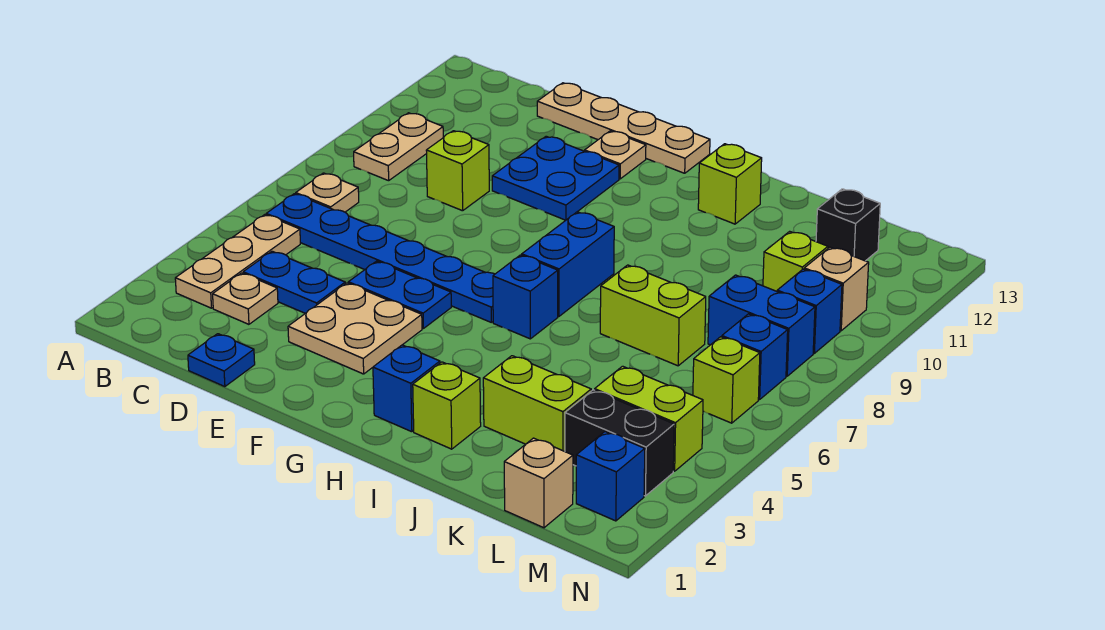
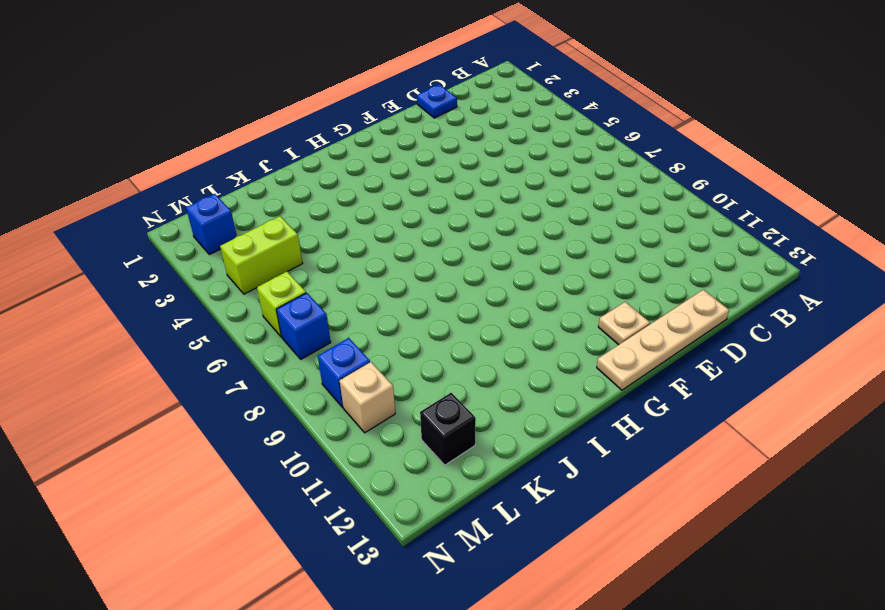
none -> tan plate B3:B5 level 1
none -> blue plate B6:G6 level 1
none -> tan plate B7 level 1
none -> tan plate B9:B10 level 1

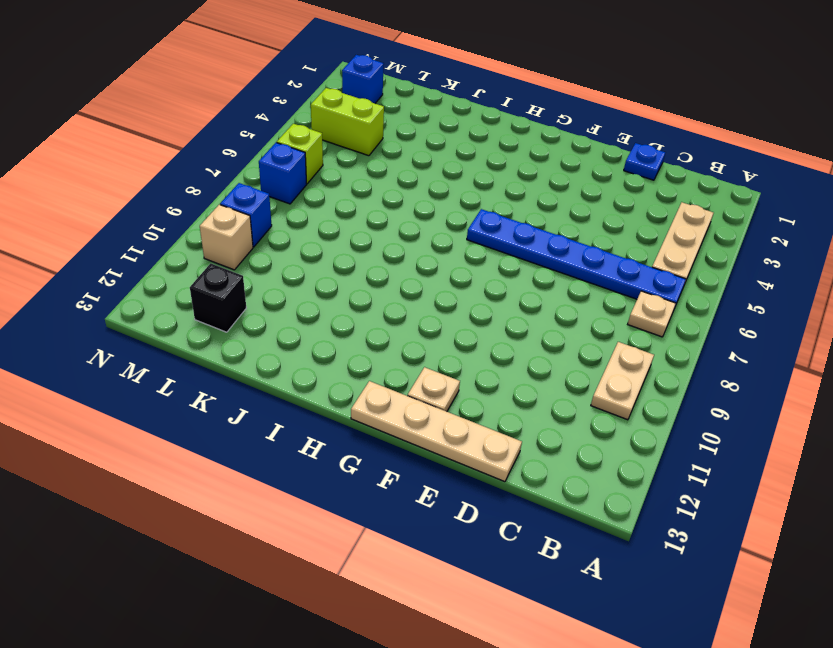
none -> tan plate C3 level 1
none -> blue plate C4:D4 level 1
none -> lime brick D9 level 1
none -> tan plate E3:F4 level 1

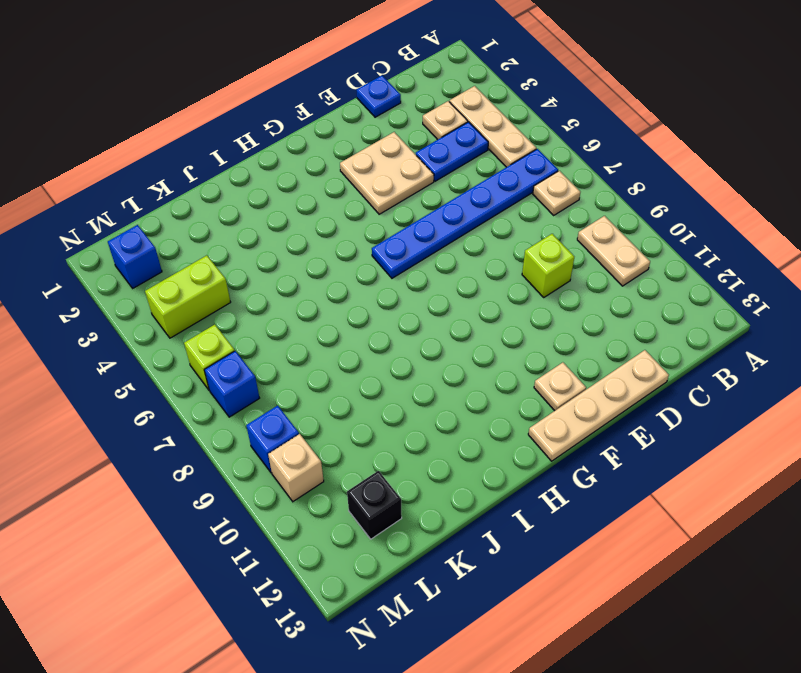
none -> blue plate E5:F5 level 1
none -> blue plate E10:F11 level 1
none -> blue brick H2 level 1
none -> blue brick H6 level 1

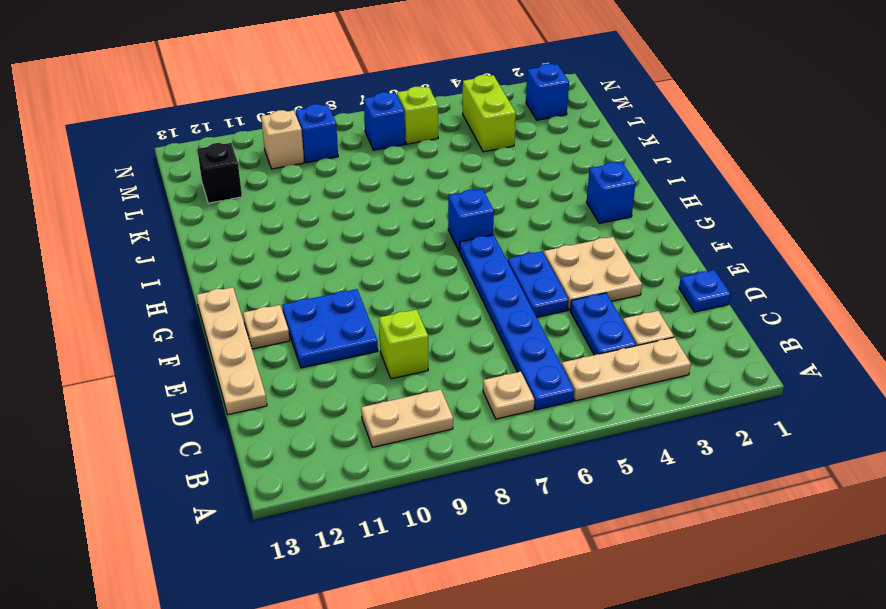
none -> blue brick H7:H8 level 1
none -> lime brick I2 level 1
none -> lime brick I12 level 1
none -> lime brick J3:K3 level 1

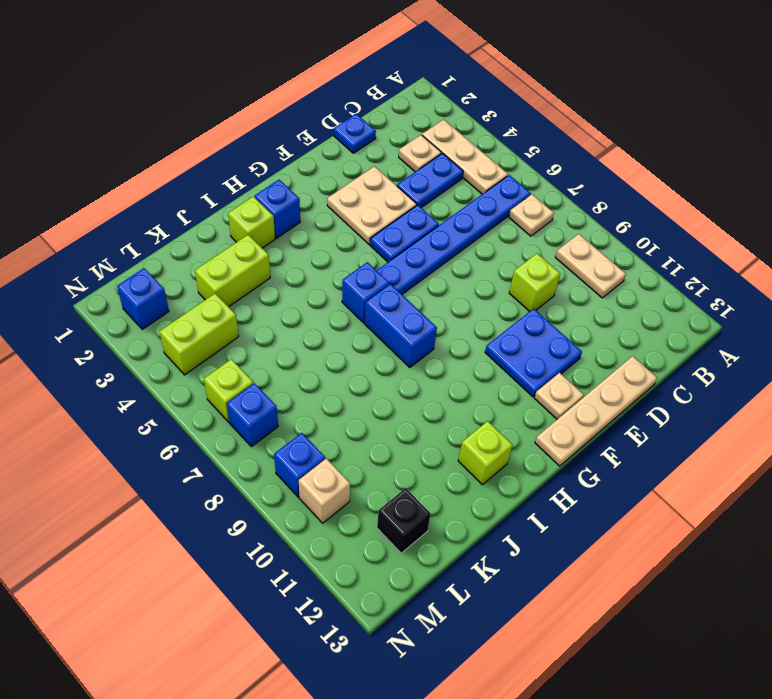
none -> lime brick J7:K7 level 1
none -> tan brick L1 level 1
none -> black brick L3:M3 level 1
none -> blue brick L8:M8 level 1

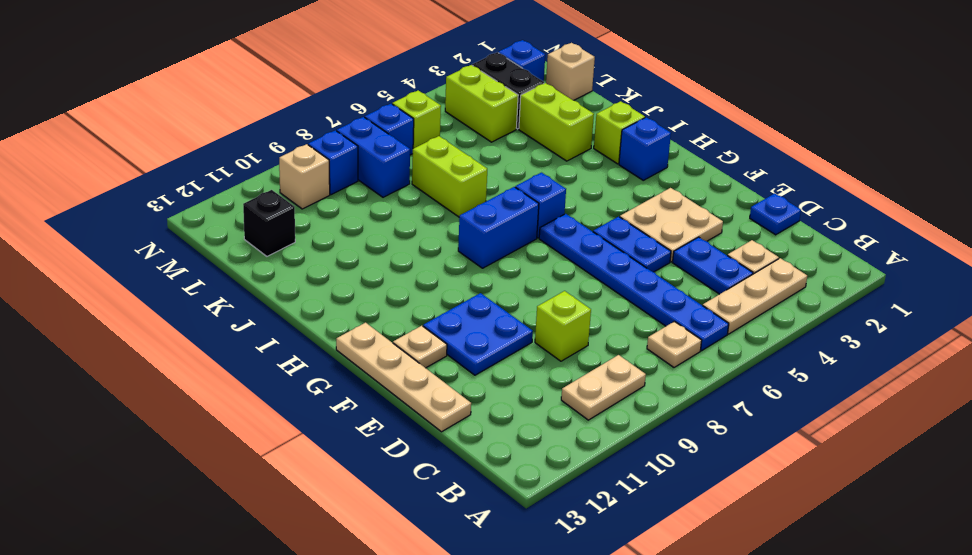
none -> lime brick I12 level 1
none -> lime brick L10 level 1

